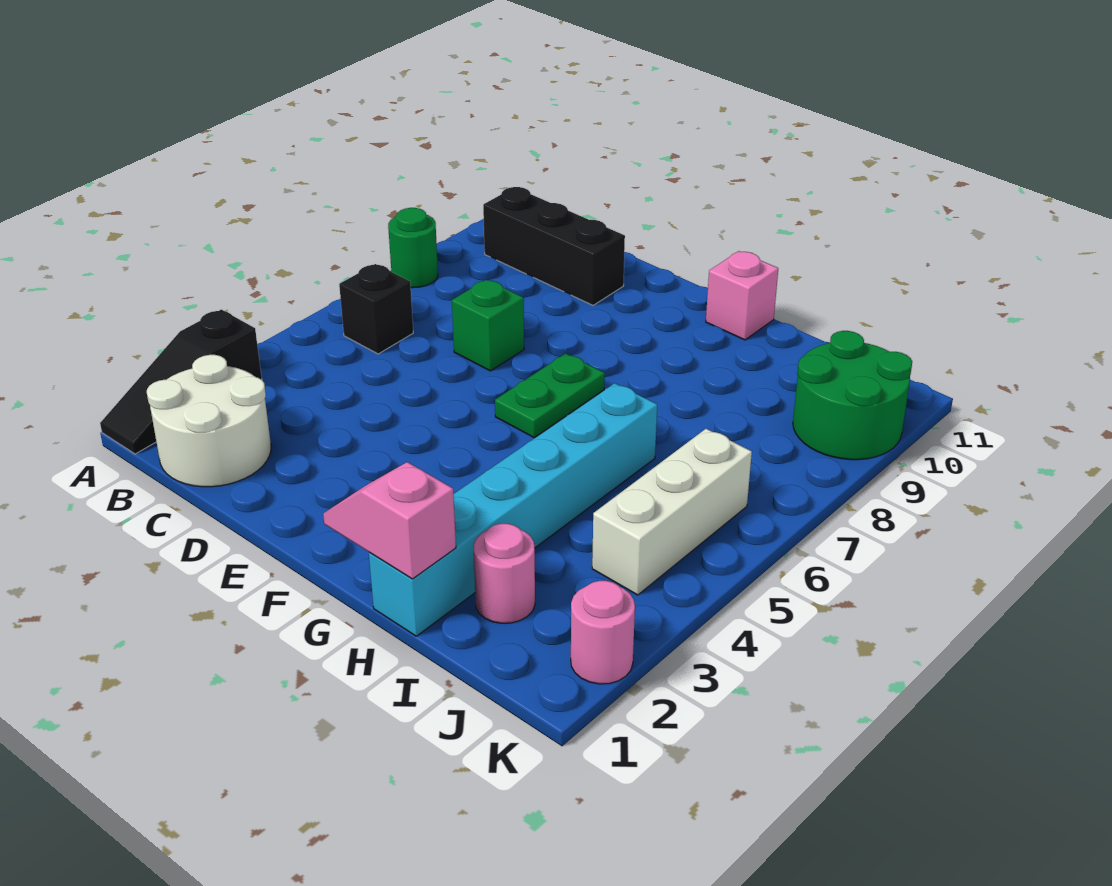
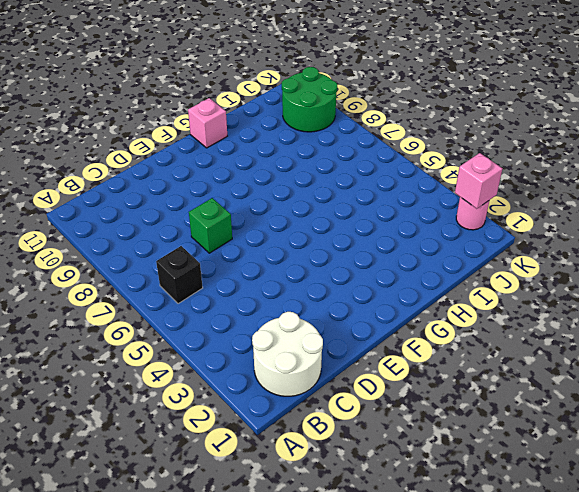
pink brick K2 level 2 -> none
none -> black slope A1:A3 level 1 top 3
none -> green round brick A8 level 1
none -> black brick B10:D10 level 1

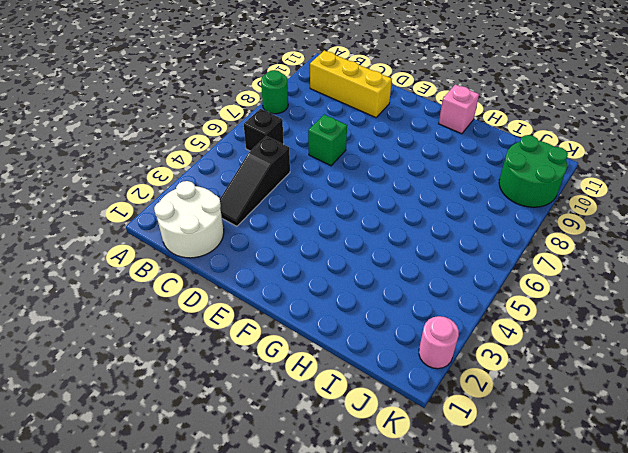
yellow brick B10:D10 level 1 -> black brick B10:D10 level 1
black slope C3:C5 level 1 top 5 -> black slope A1:A3 level 1 top 3
none -> green plate F6:F7 level 1
none -> cyan brick H1:H6 level 1
none -> pink round brick I2 level 1

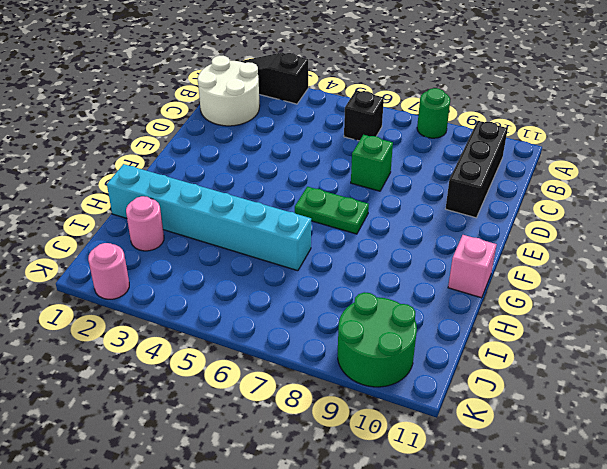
none -> white brick J4:J6 level 1
none -> pink slope G1:H1 level 2 top H

